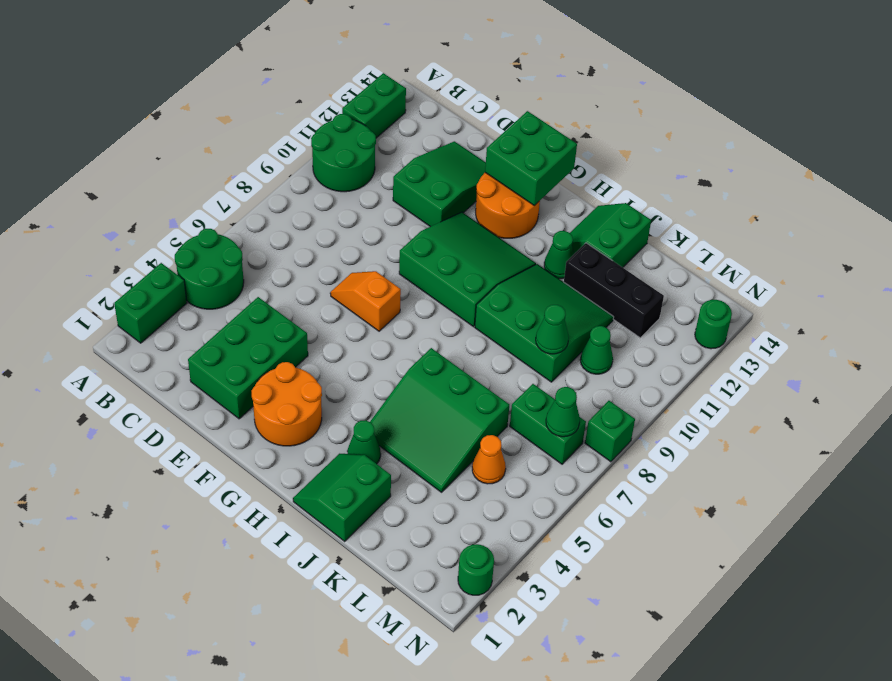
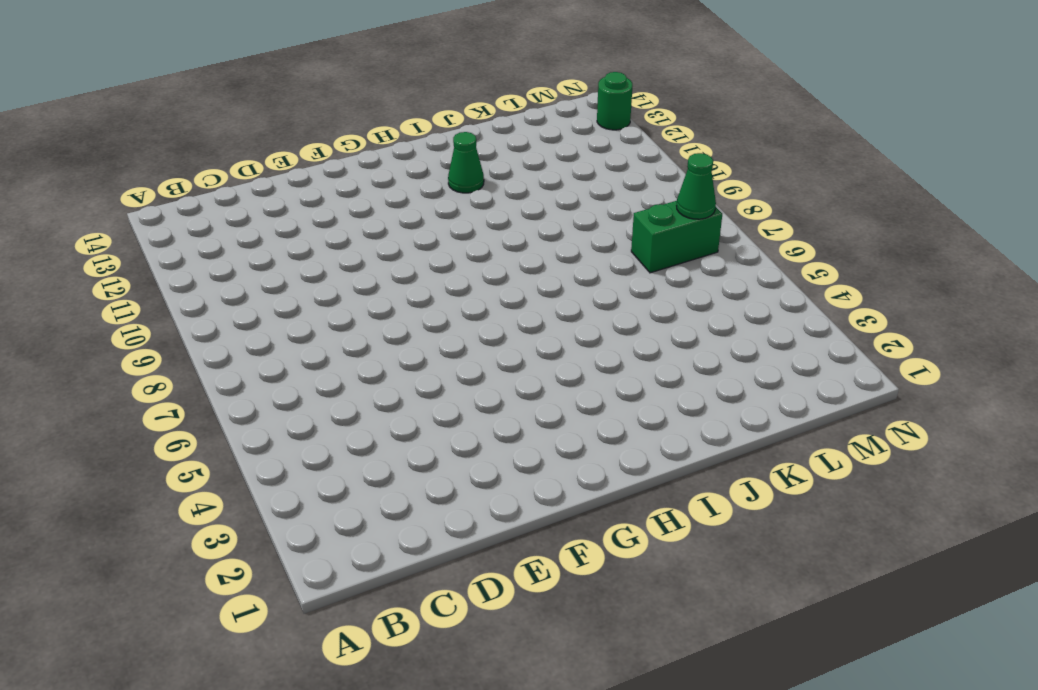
none -> green brick A2:A3 level 1
none -> green round brick A4:B5 level 1
none -> green round brick A10:B11 level 1

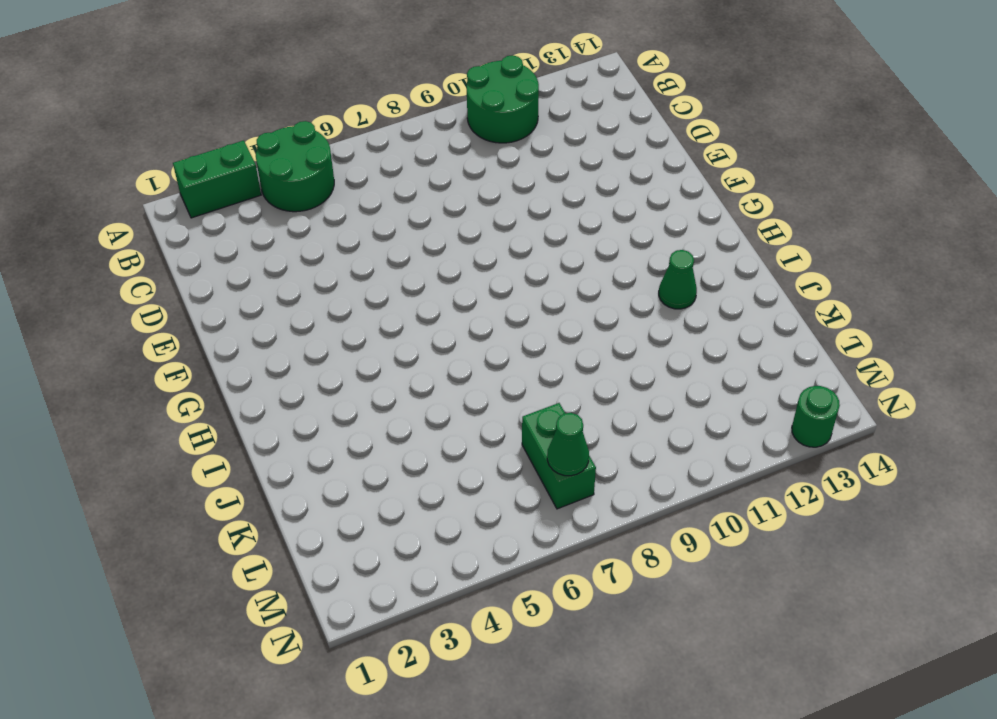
none -> green brick A12:A13 level 1
none -> green brick D2:E4 level 1
none -> green slope D11:E13 level 1 top 11

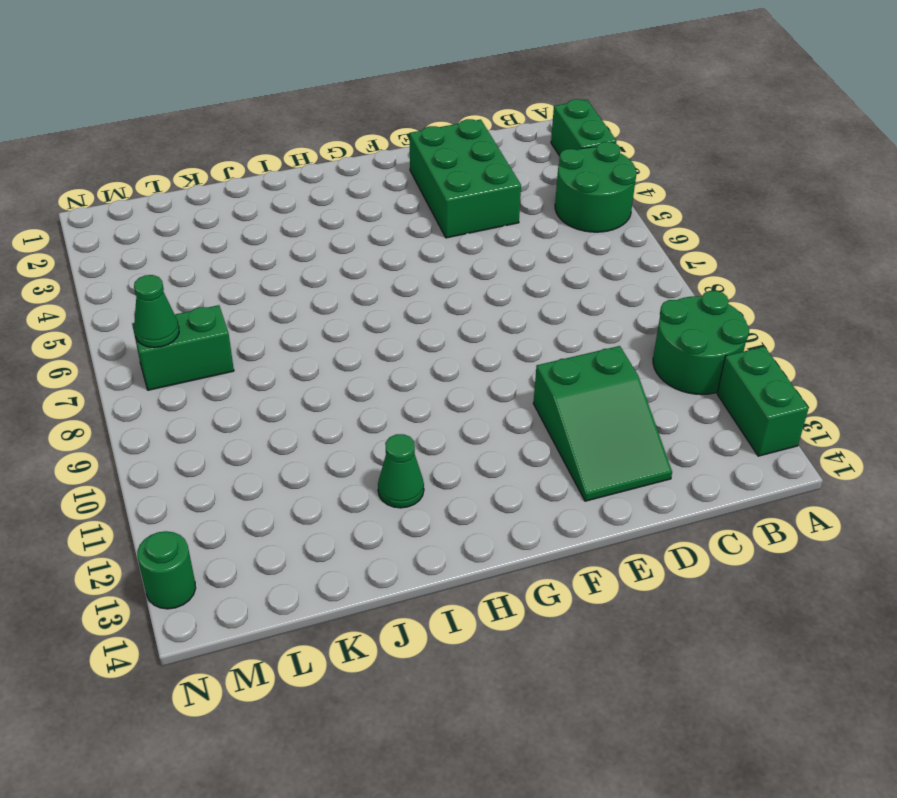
none -> orange slope E7:F7 level 1 top F
none -> orange round brick F2:G3 level 1
none -> green slope F9:H11 level 1 top 9

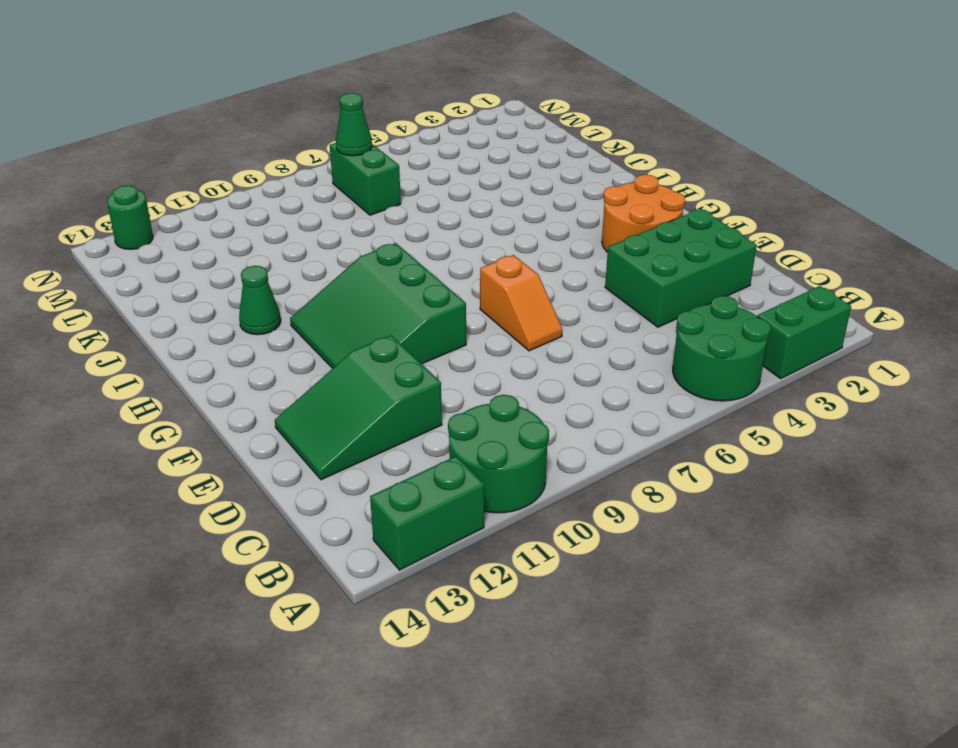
none -> orange round brick F12:G13 level 1
none -> green slope I1:J2 level 1 top J
none -> green cone I3 level 1

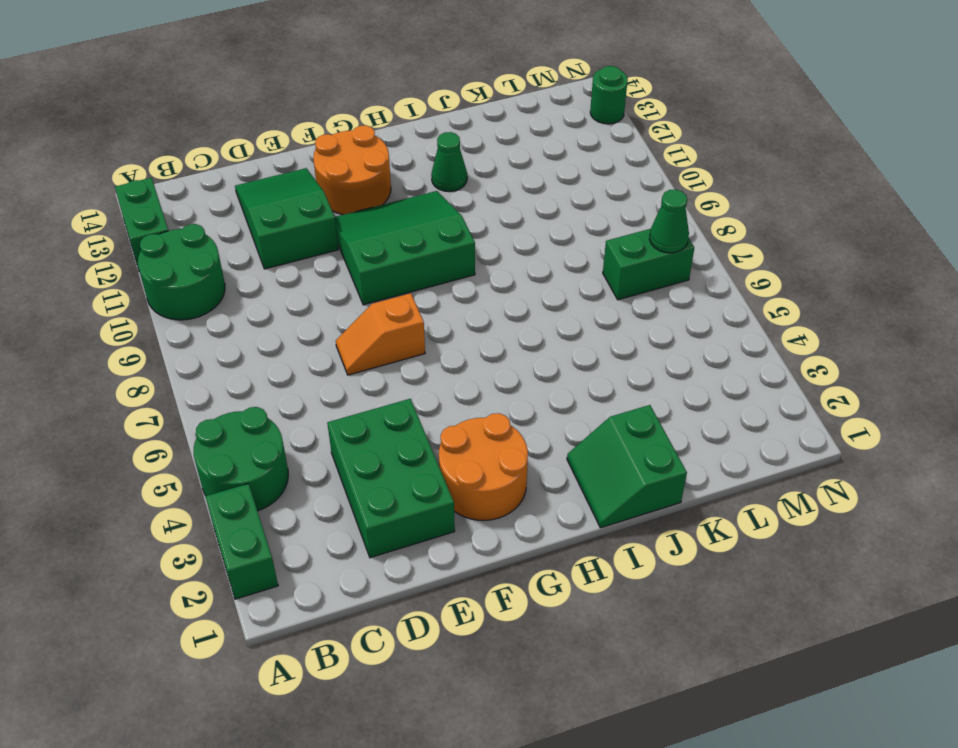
none -> green cone I3 level 1
none -> green slope I4:K6 level 1 top 6
none -> green slope I9:K11 level 1 top 9

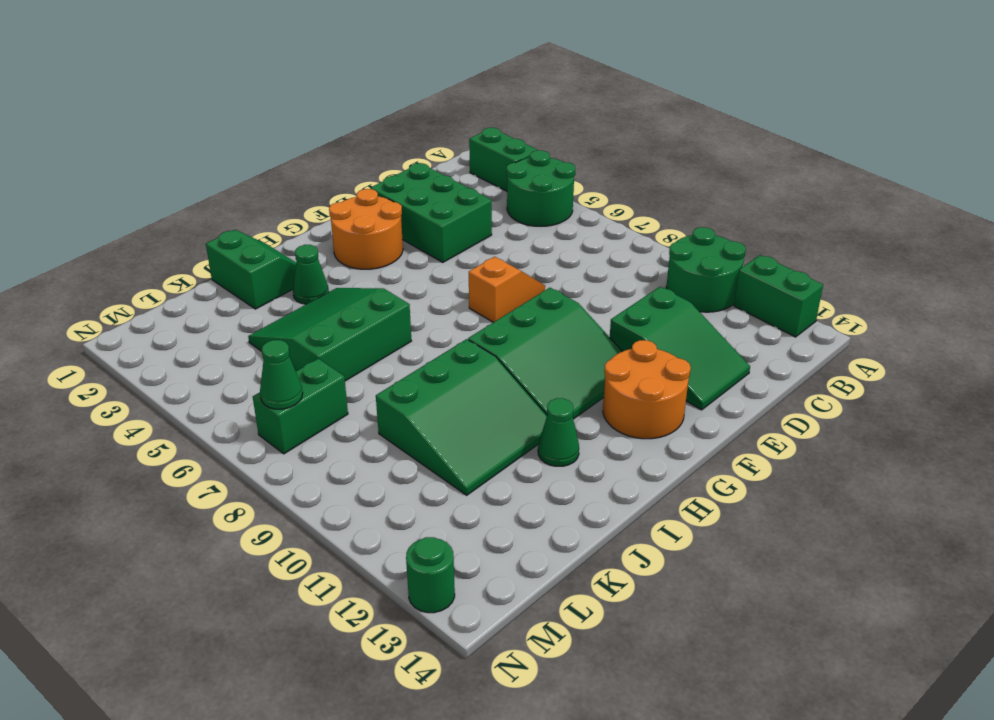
none -> green slope I13:J14 level 1 top J
none -> black brick J12:L12 level 1
none -> orange cone L5 level 1

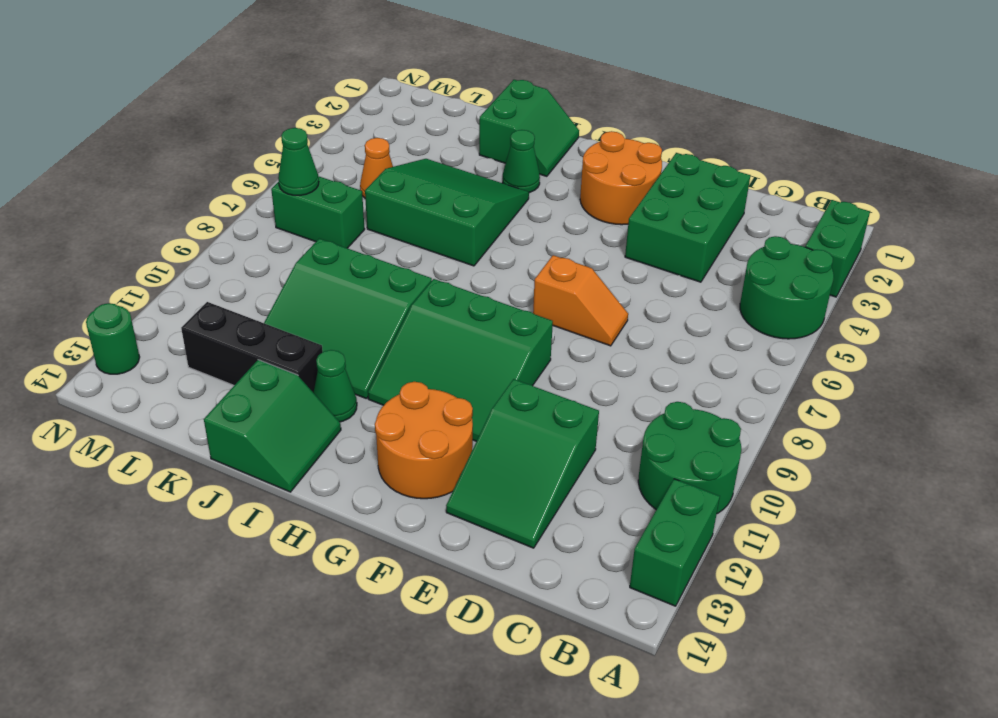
none -> green cone L10 level 1
none -> green round brick N2 level 1
none -> green brick N8 level 1

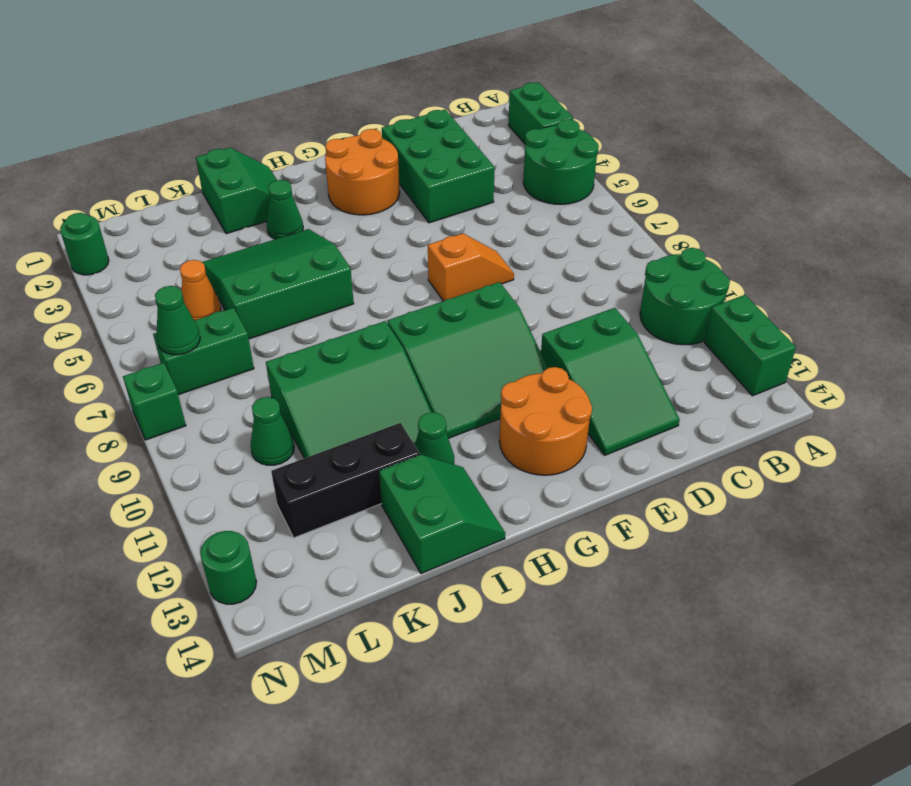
none -> green brick F13:G14 level 2
none -> green cone K9 level 2

